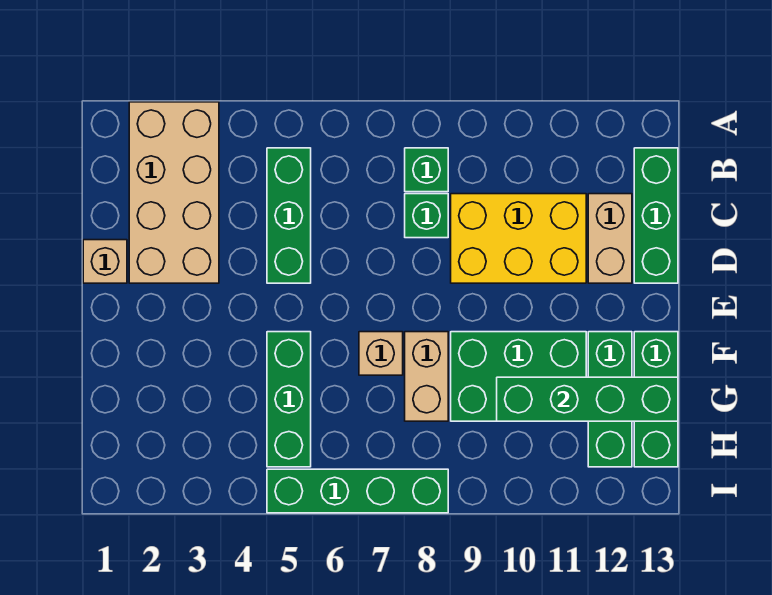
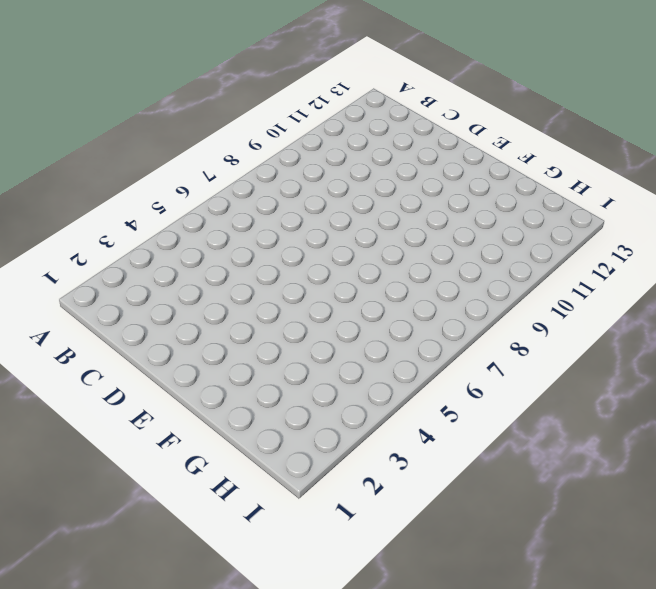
none -> tan brick A2:D3 level 1
none -> green brick B5:D5 level 1
none -> green brick B8 level 1

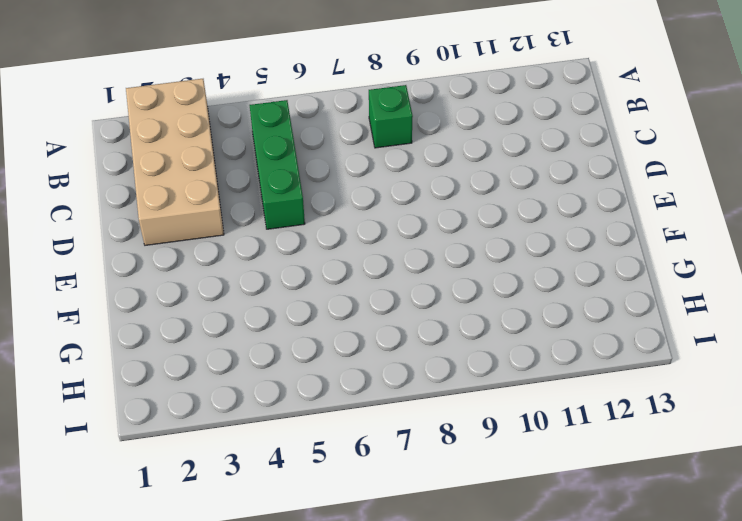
none -> green brick B13:D13 level 1
none -> green brick C8 level 1
none -> yellow brick C9:D11 level 1

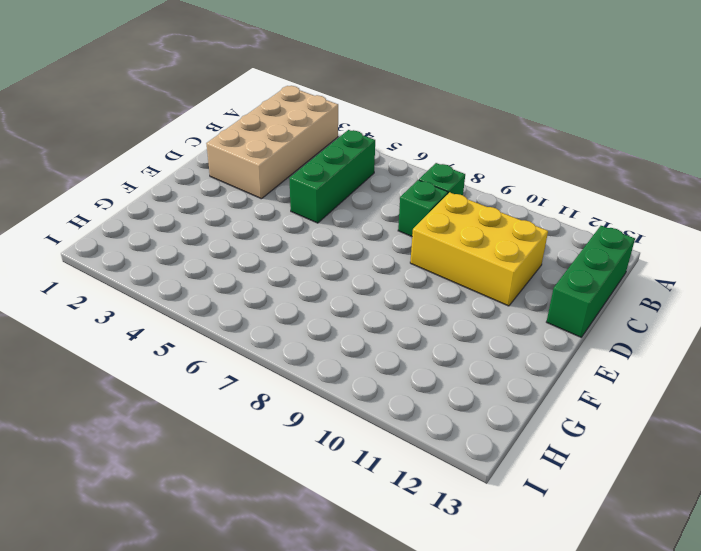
none -> tan brick C12:D12 level 1
none -> tan brick D1 level 1
none -> green brick F5:H5 level 1

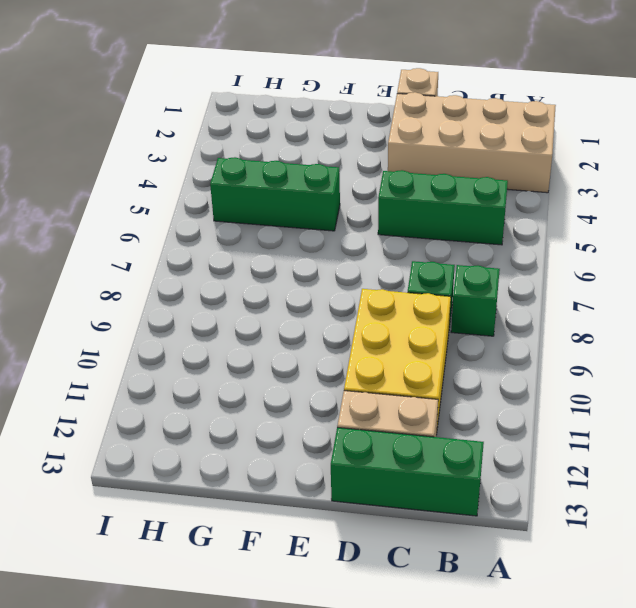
none -> tan brick F7 level 1
none -> tan brick F8:G8 level 1
none -> green brick F9:G11 level 1

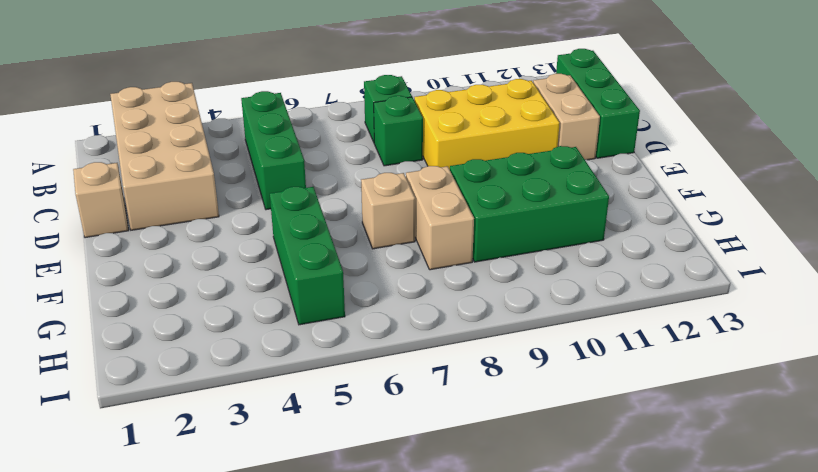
none -> green brick F12:H12 level 1
none -> green brick F13:H13 level 1
none -> green brick I5:I8 level 1

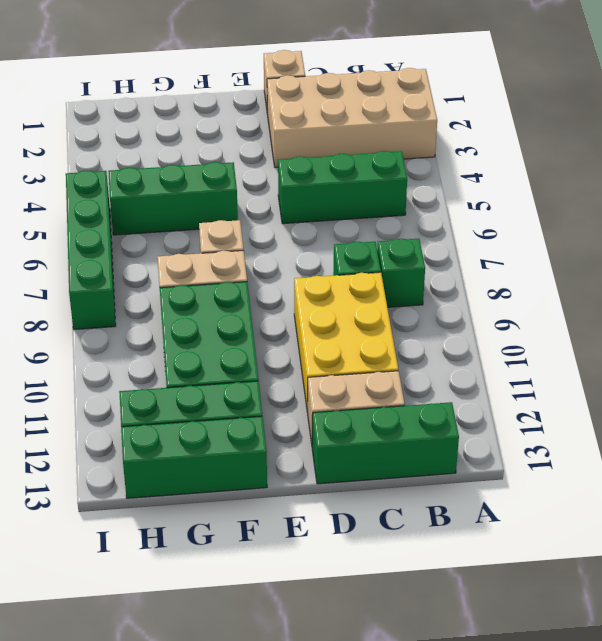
none -> green brick G10:G13 level 2

